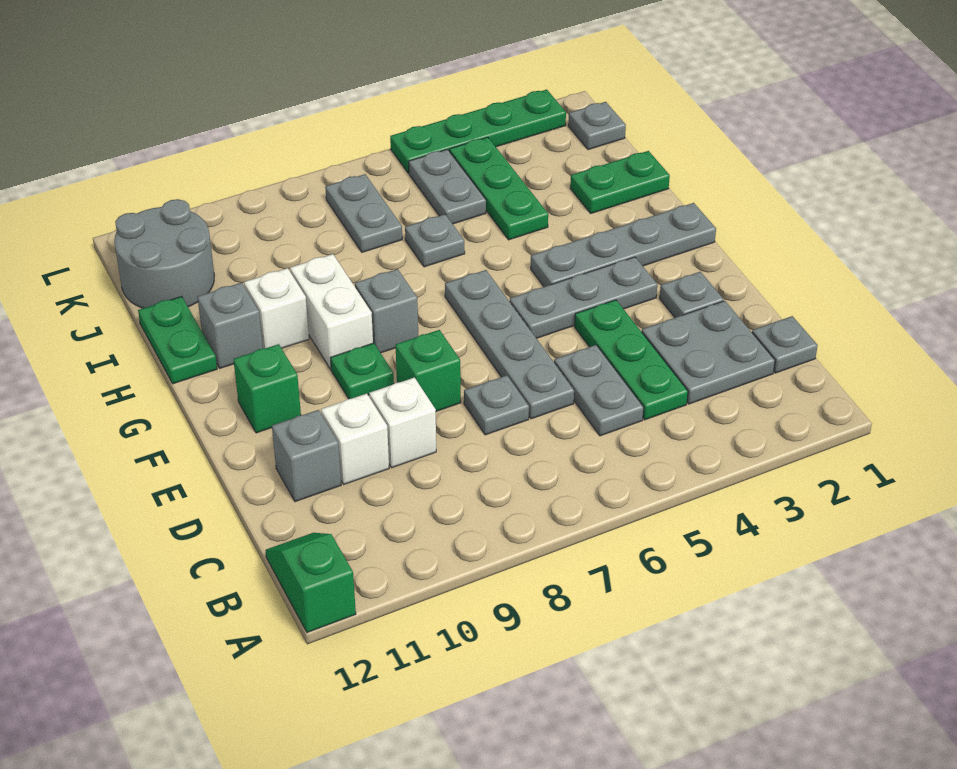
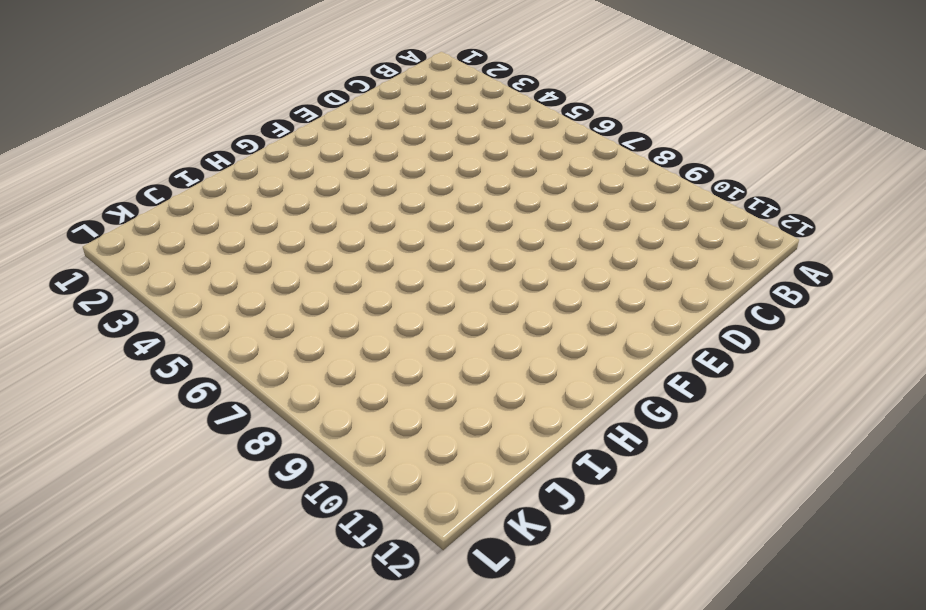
none -> green slope A12:B12 level 1 top A
none -> grey plate C1 level 1
none -> grey plate C2:D3 level 1

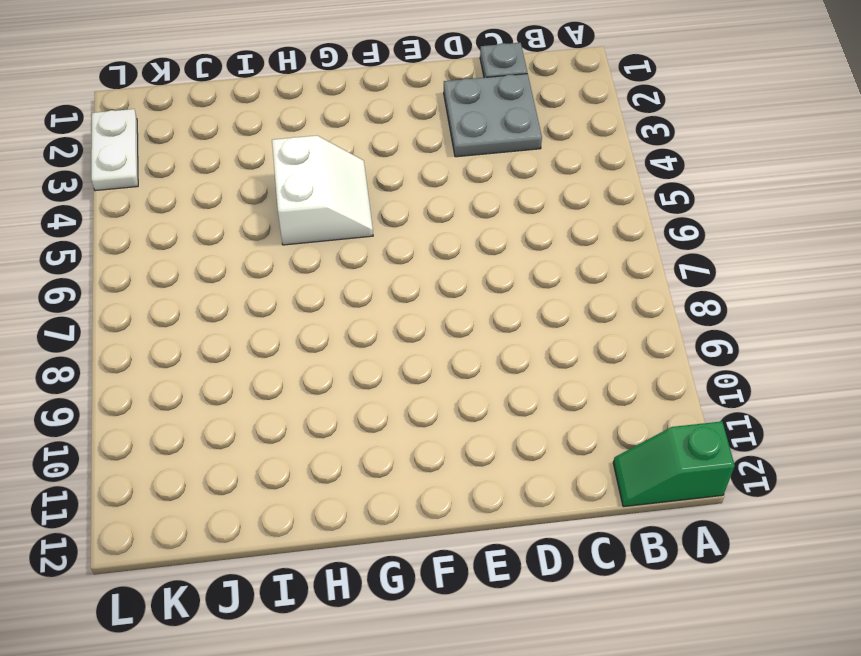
white slope G4:H5 level 1 top H -> grey plate G1:G4 level 1
white plate L2:L3 level 1 -> green plate L2:L5 level 1
none -> green plate C4:E4 level 1
none -> grey plate C5:D5 level 1
none -> grey plate D6:G6 level 1

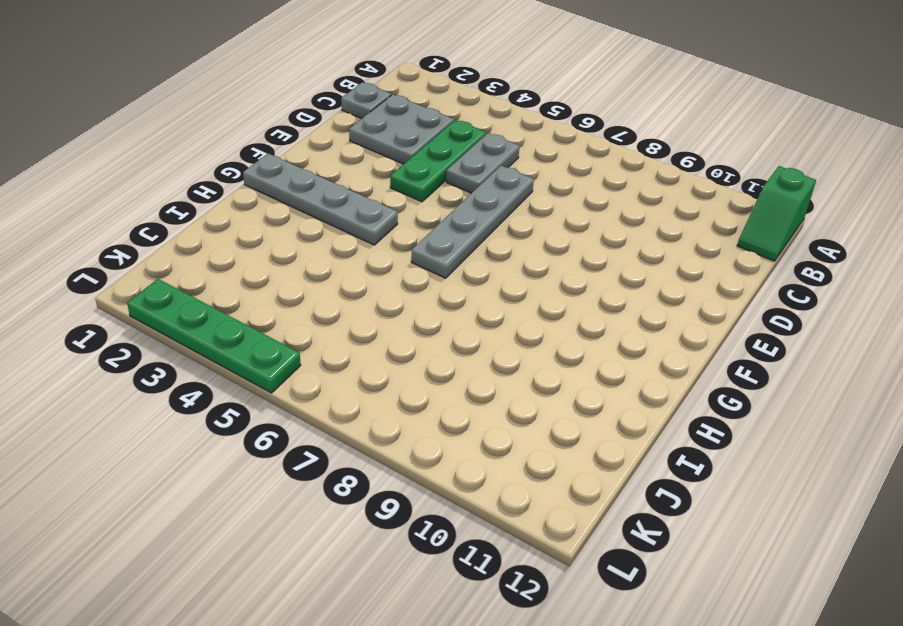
none -> grey plate D7 level 1
none -> white brick D9 level 1
none -> white brick D10 level 1

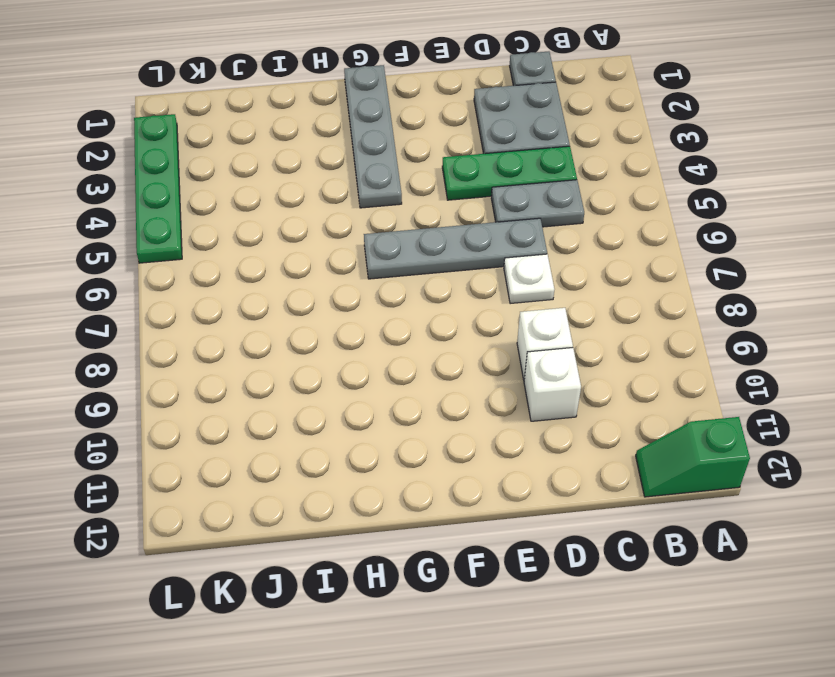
white plate D7 level 1 -> grey plate D7 level 1
none -> grey brick D11 level 1
none -> grey plate E2 level 1
none -> green brick E8 level 1

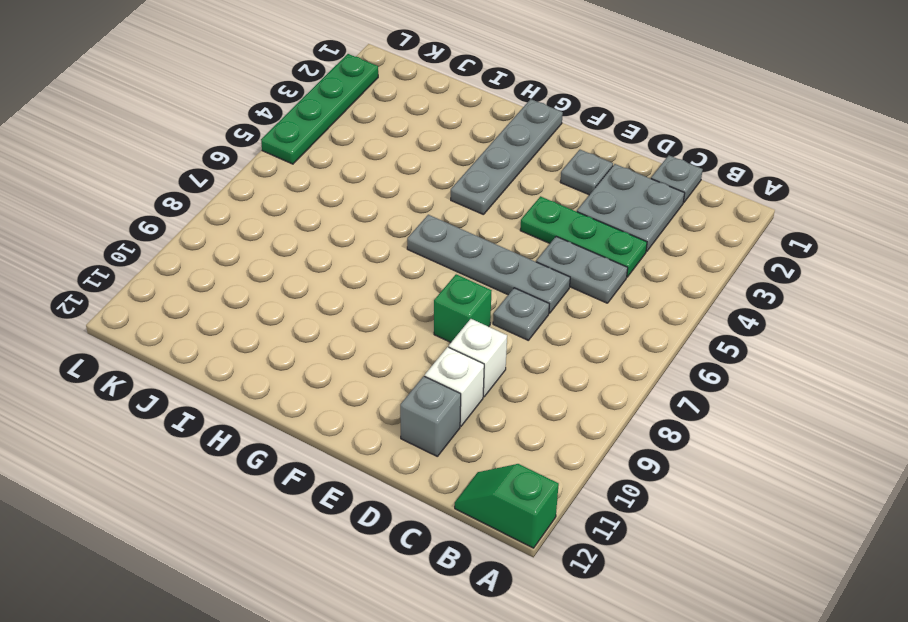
none -> grey plate F3:F5 level 1
none -> green plate F9 level 1
none -> green brick F11 level 1

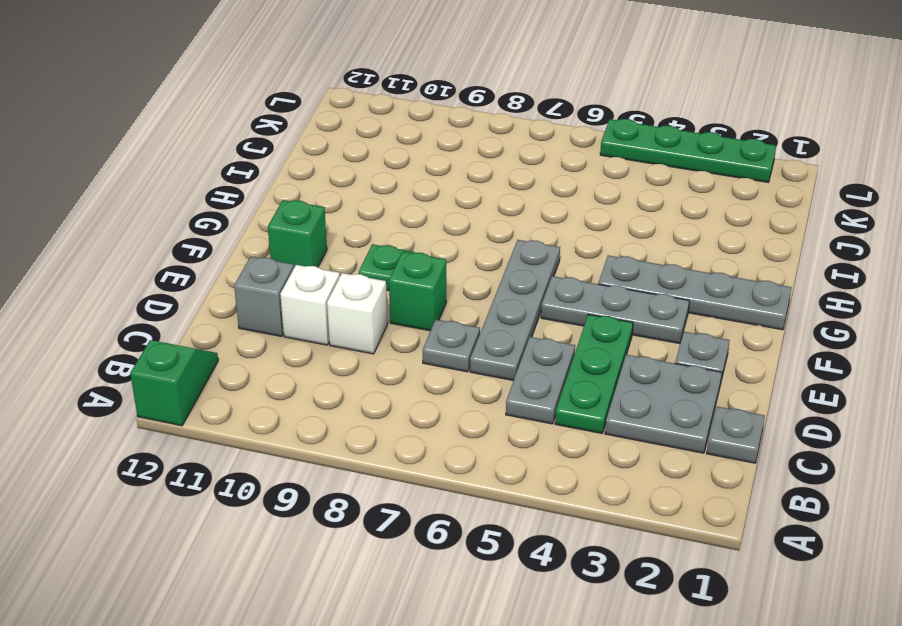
none -> grey brick G8 level 1
none -> white brick G9:H9 level 1
none -> white brick H10 level 1

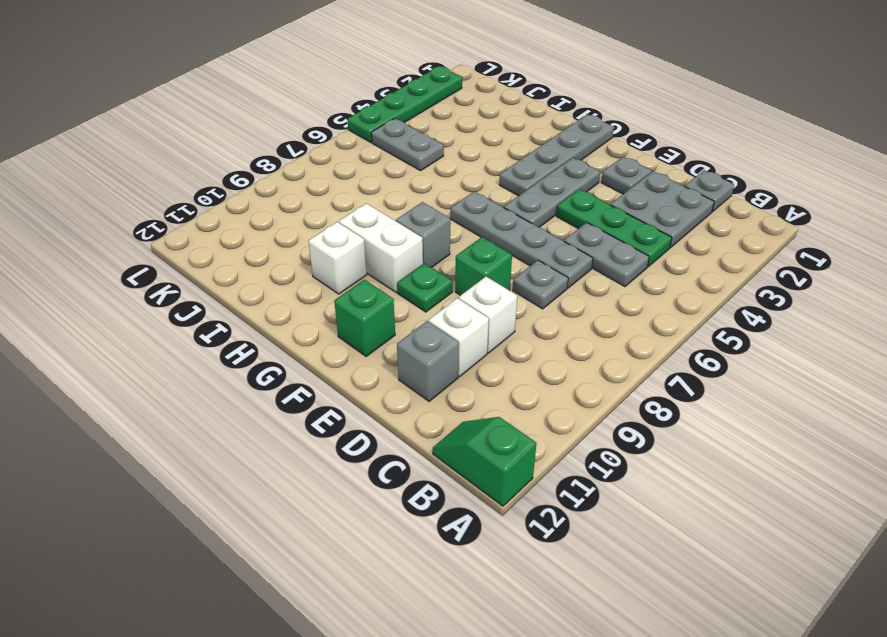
none -> grey brick H11 level 1
none -> green plate H12:I12 level 1
none -> green plate I1:I2 level 1

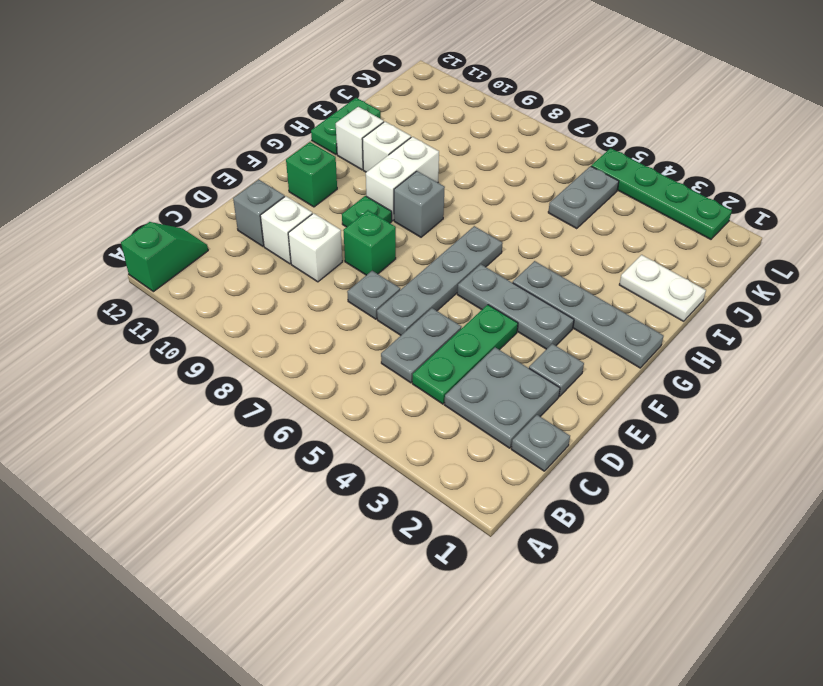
white brick H11 level 1 -> grey brick H11 level 1
white plate I1:I2 level 1 -> green plate I1:I2 level 1
none -> green plate I4:K4 level 1
none -> grey plate I6 level 1
none -> grey plate J7:K7 level 1

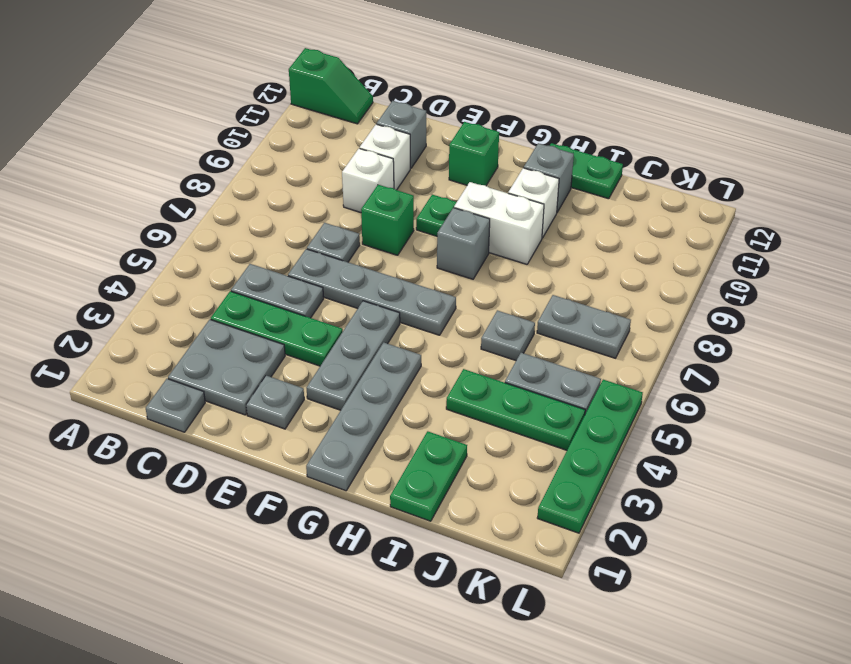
none -> grey round brick J11:K12 level 1
none -> grey plate K1 level 1

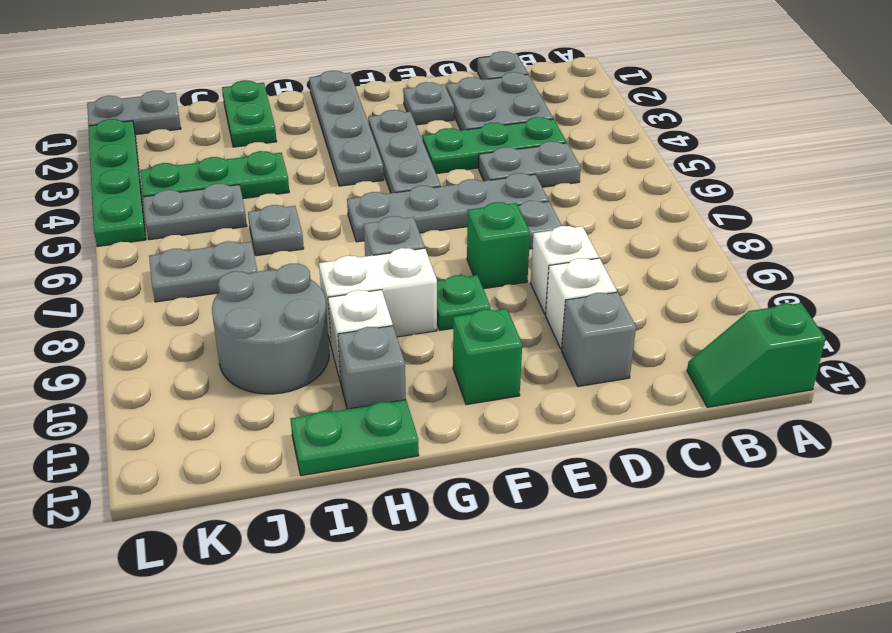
grey round brick I9:J10 level 1 -> grey round brick J11:K12 level 1
grey plate K1:L1 level 1 -> grey plate K1 level 1

